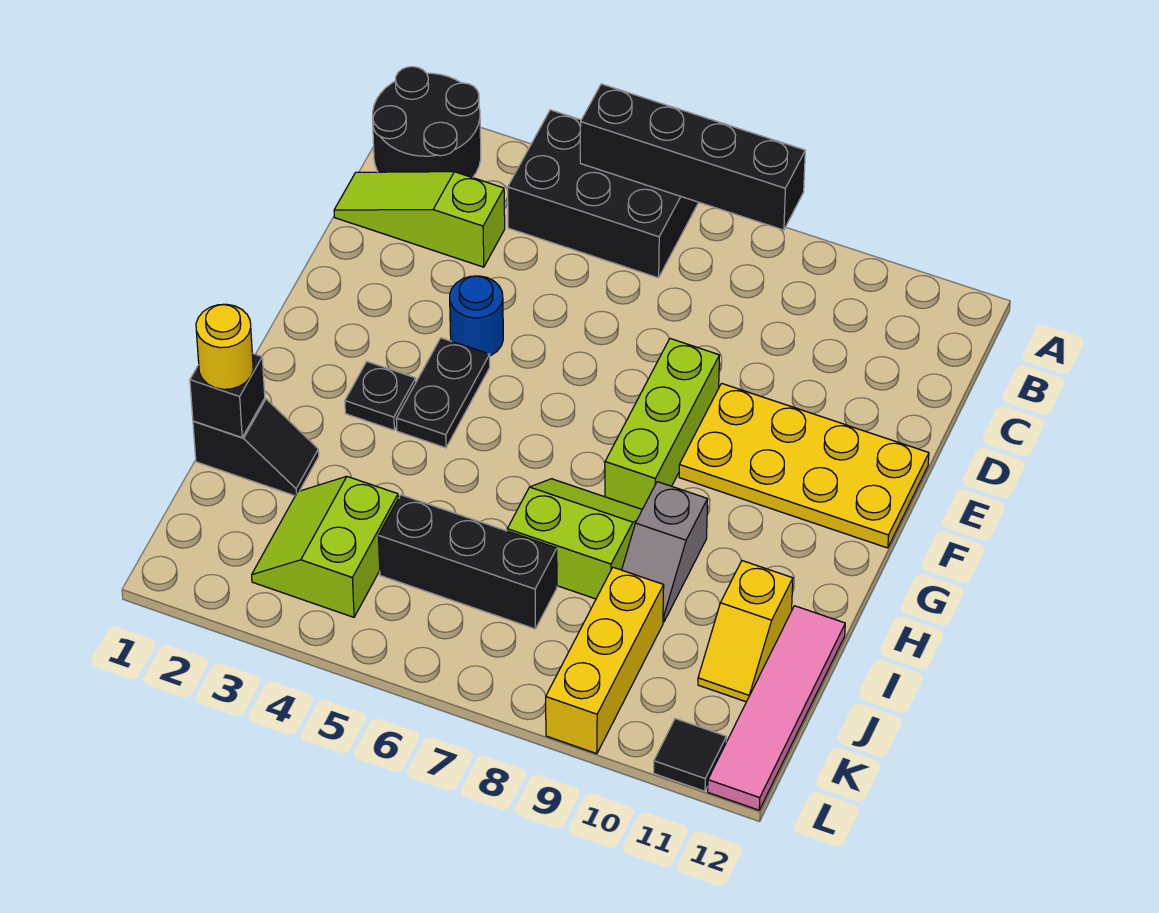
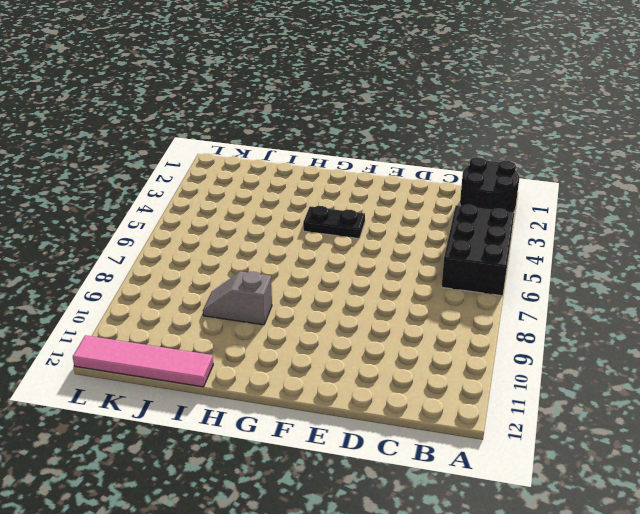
none -> lime slope C1:C3 level 1 top 3
none -> blue round brick E4 level 1
none -> lime brick E8:G8 level 1

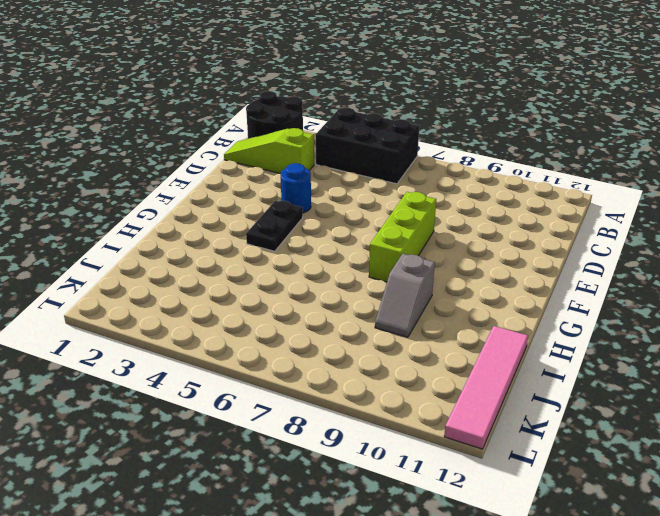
none -> yellow plate E9:F12 level 1
none -> black plate G3 level 1
none -> lime slope H7:I8 level 1 top I

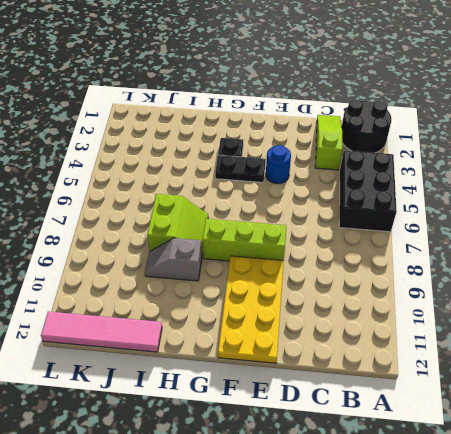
none -> black slope I1:I2 level 1 top 1
none -> yellow slope I11:J11 level 1 top I
none -> lime slope J3:K4 level 1 top 4

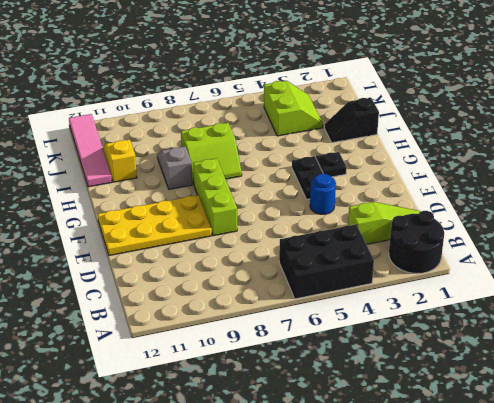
none -> black brick J5:J7 level 1
none -> yellow brick J9:L9 level 1
none -> black tile L11 level 1

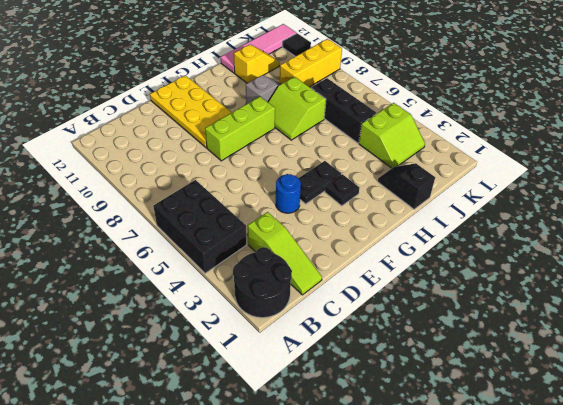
none -> black brick A5:A8 level 2
none -> black brick I1 level 2
none -> yellow round brick I1 level 3

